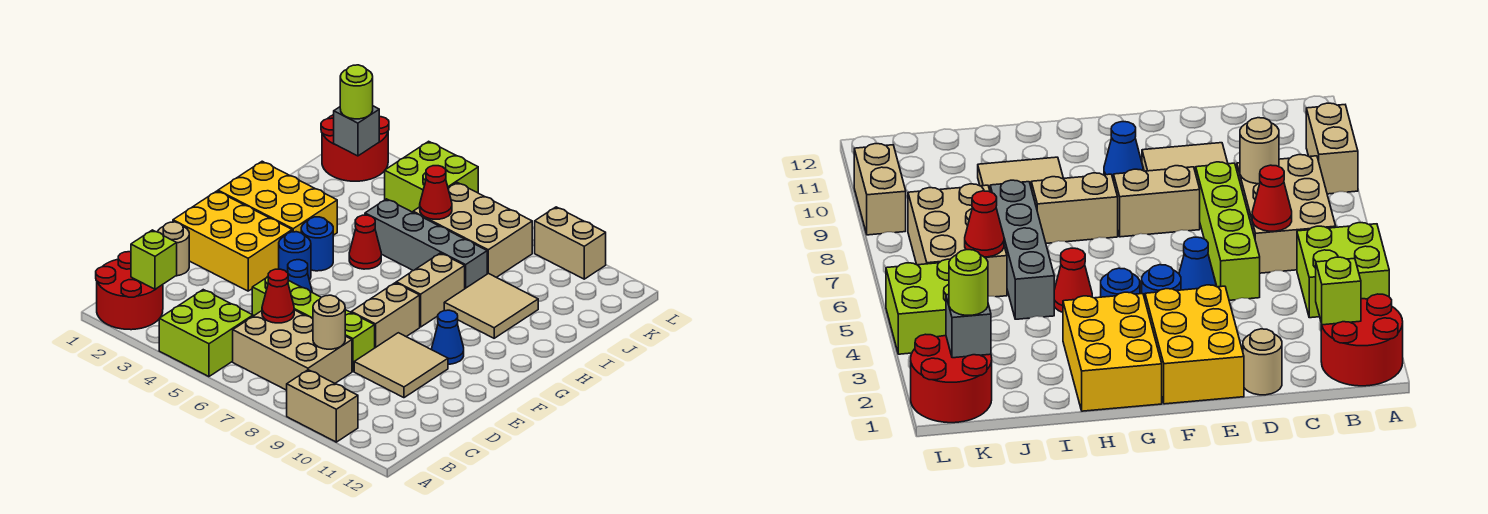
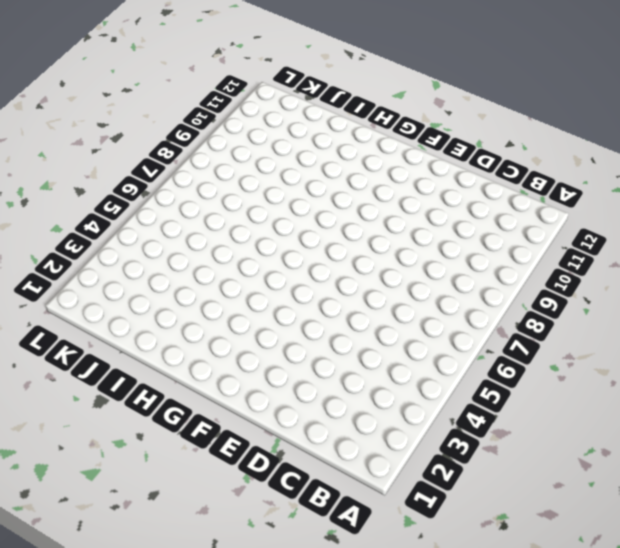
none -> red round brick A1:B2 level 1
none -> lime brick A4:B5 level 1
none -> tan brick A9:A10 level 1

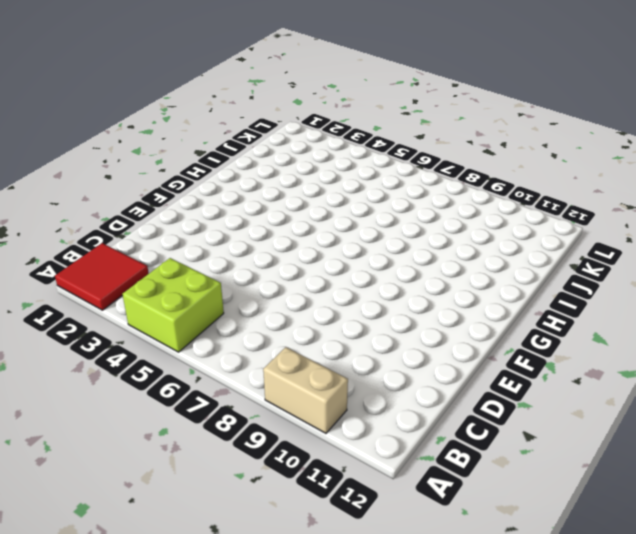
red tile A1:B2 level 1 -> red round brick A1:B2 level 1
none -> tan brick B6:C8 level 1
none -> tan round brick D1 level 1
none -> lime brick D5:D8 level 1

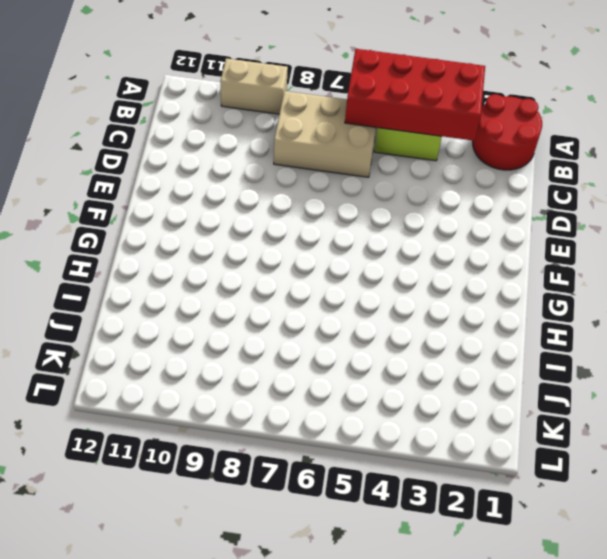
red brick A3:B6 level 2 -> none
none -> tan round brick D1 level 1
none -> lime brick D5:D8 level 1
none -> tan tile D9:E10 level 1

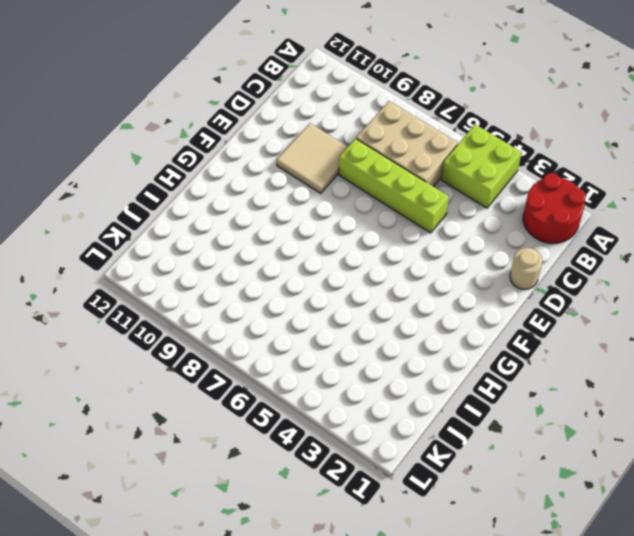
none -> tan brick A9:A10 level 1
none -> yellow brick E1:F3 level 1
none -> blue cone E5 level 1

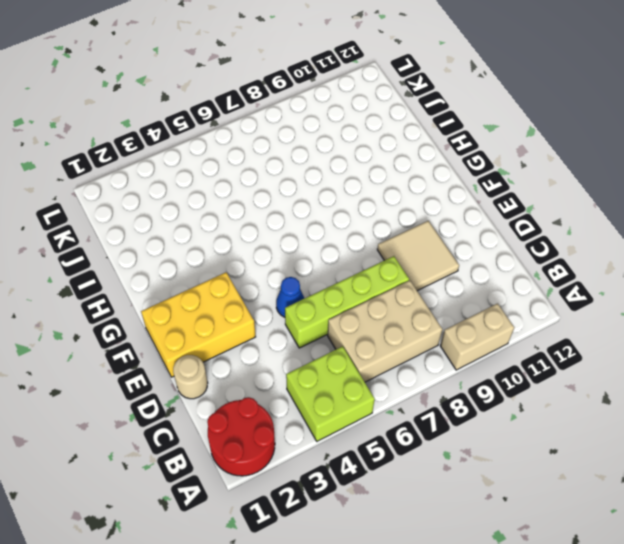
none -> tan brick E8:F8 level 1
none -> blue round brick F4 level 1
none -> blue cone F10 level 1

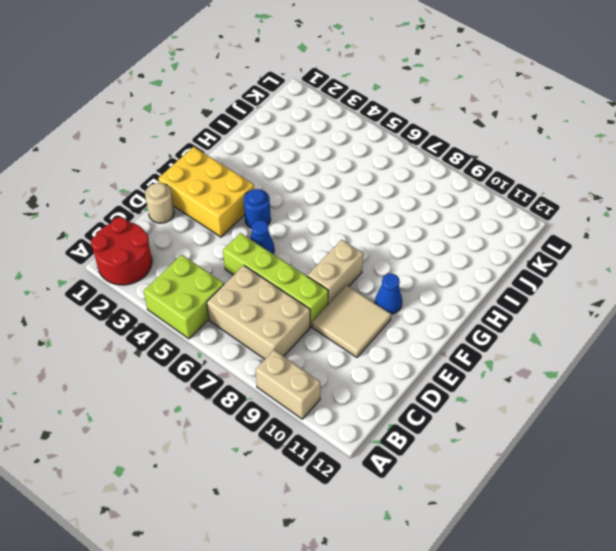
none -> yellow brick G1:H3 level 1
none -> blue round brick G4 level 1
none -> tan brick G8:H8 level 1

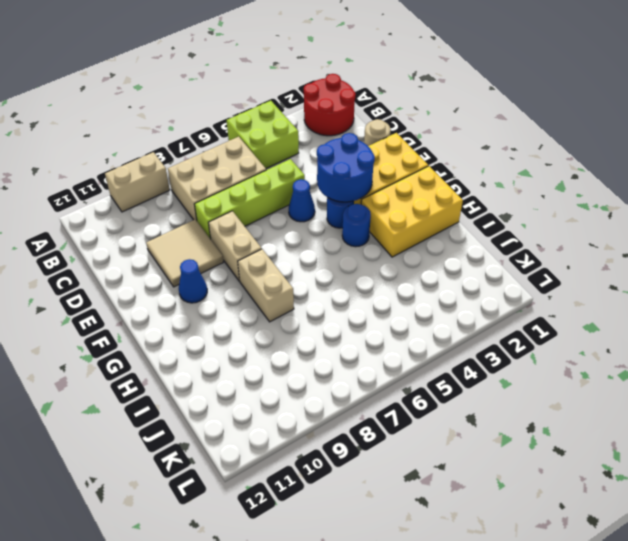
blue round brick E3:F4 level 2 -> none
none -> red cone H5 level 1
none -> tan tile H9:I10 level 1
none -> grey brick I5:I8 level 1

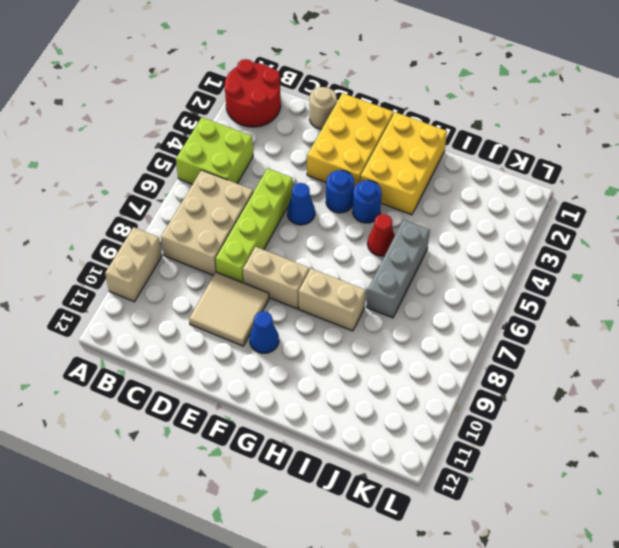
grey brick I5:I7 level 1 -> grey brick I5:I8 level 1
none -> tan tile H9:I10 level 1
none -> tan brick J6:K8 level 1
none -> red round brick K1:L2 level 1

